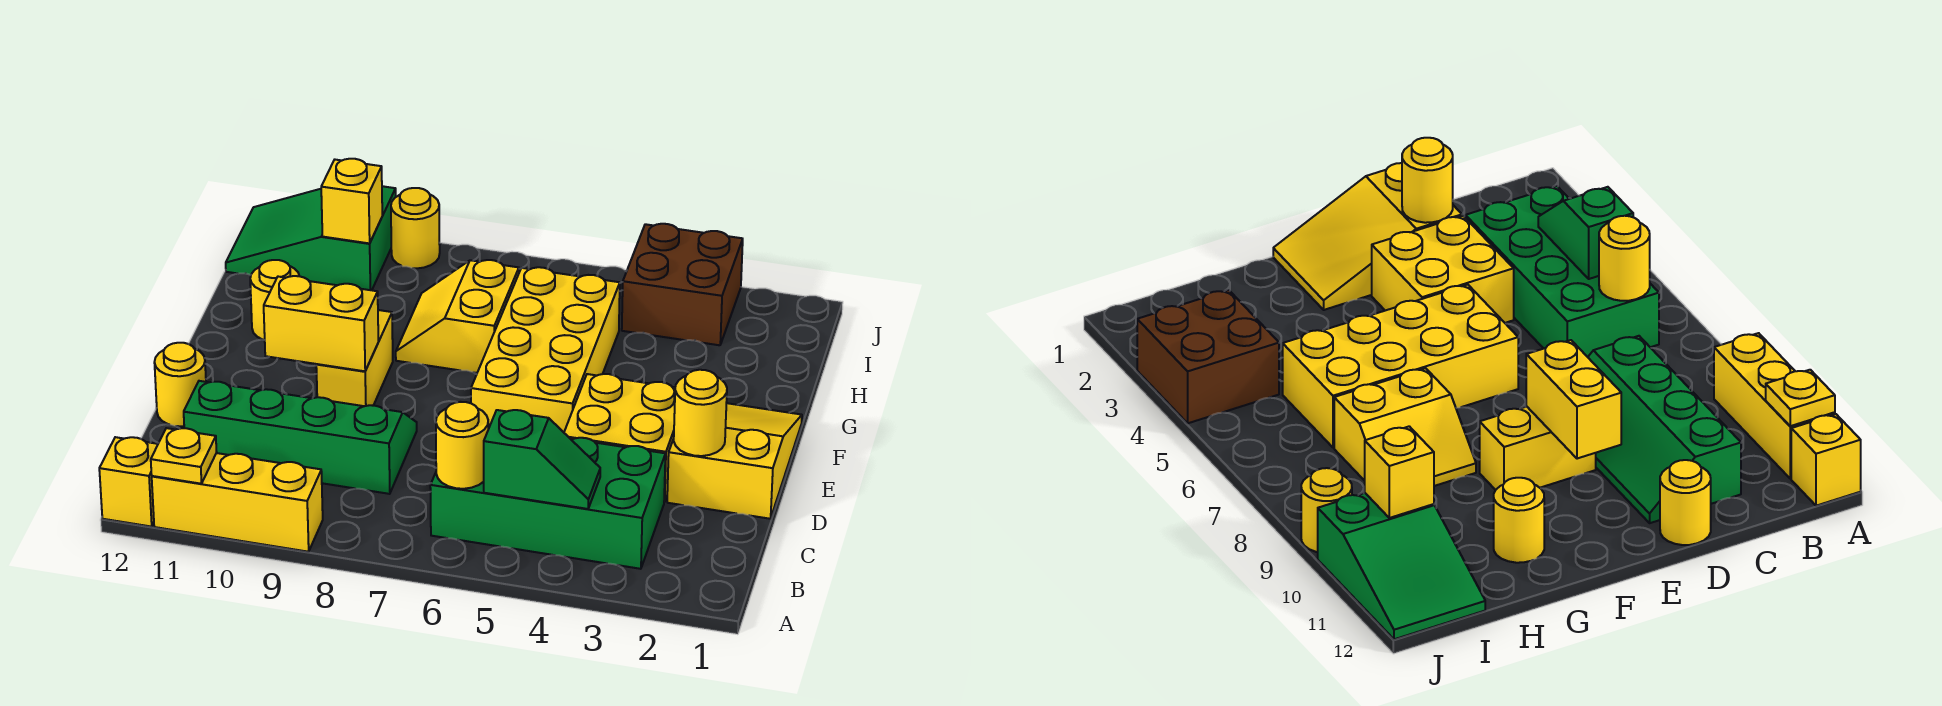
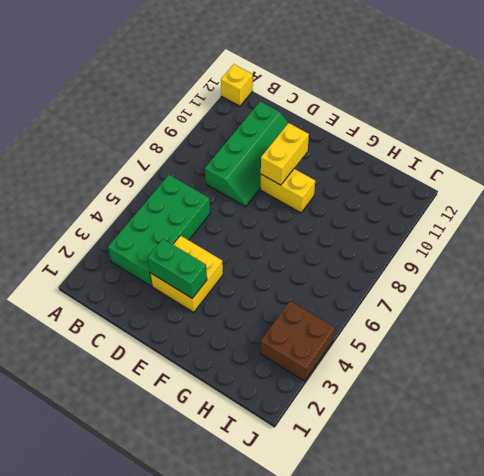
green brick D3:E3 level 2 -> none
none -> yellow brick A9:A11 level 1
none -> yellow slope D1:F2 level 1 top D
none -> yellow round brick D12 level 1

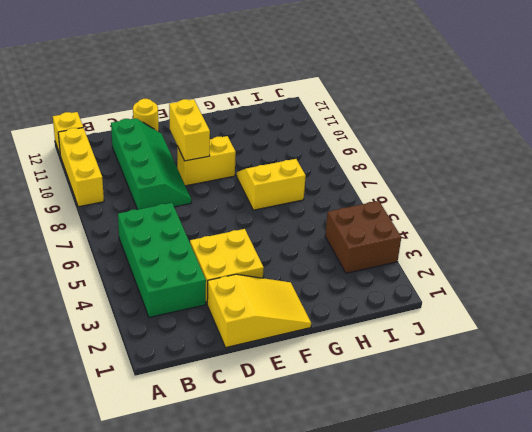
none -> yellow brick E5:H6 level 1
none -> yellow round brick G11 level 1
none -> green slope I10:J12 level 1 top 10

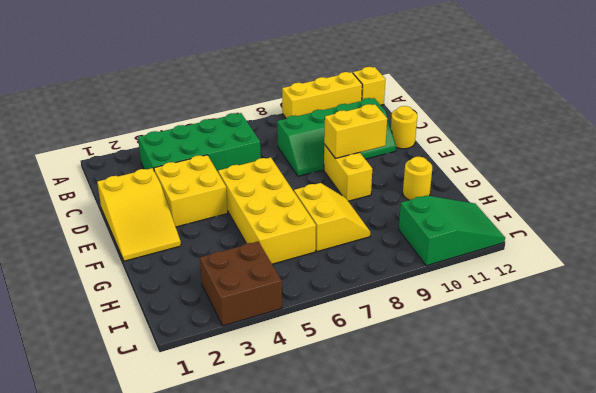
none -> yellow round brick J9 level 1
none -> yellow plate A11 level 2
none -> green slope B4:B5 level 2 top 5

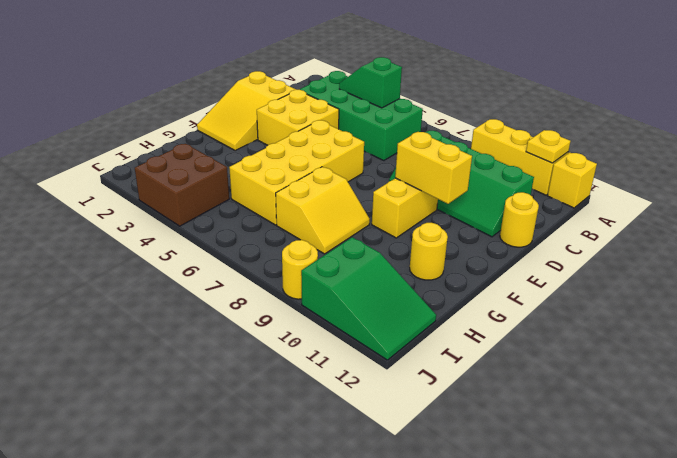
none -> yellow round brick B6 level 2
none -> yellow round brick D2 level 2
none -> yellow brick I10 level 2

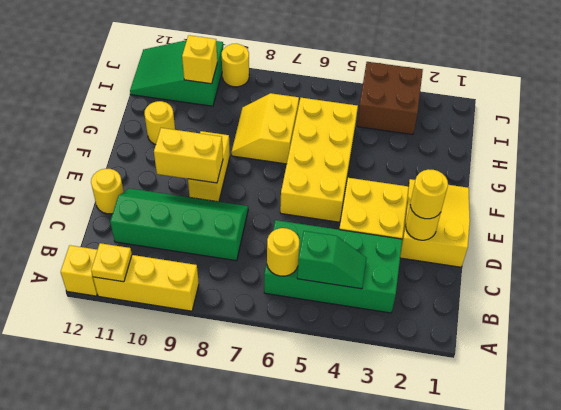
yellow round brick D2 level 3 -> none

